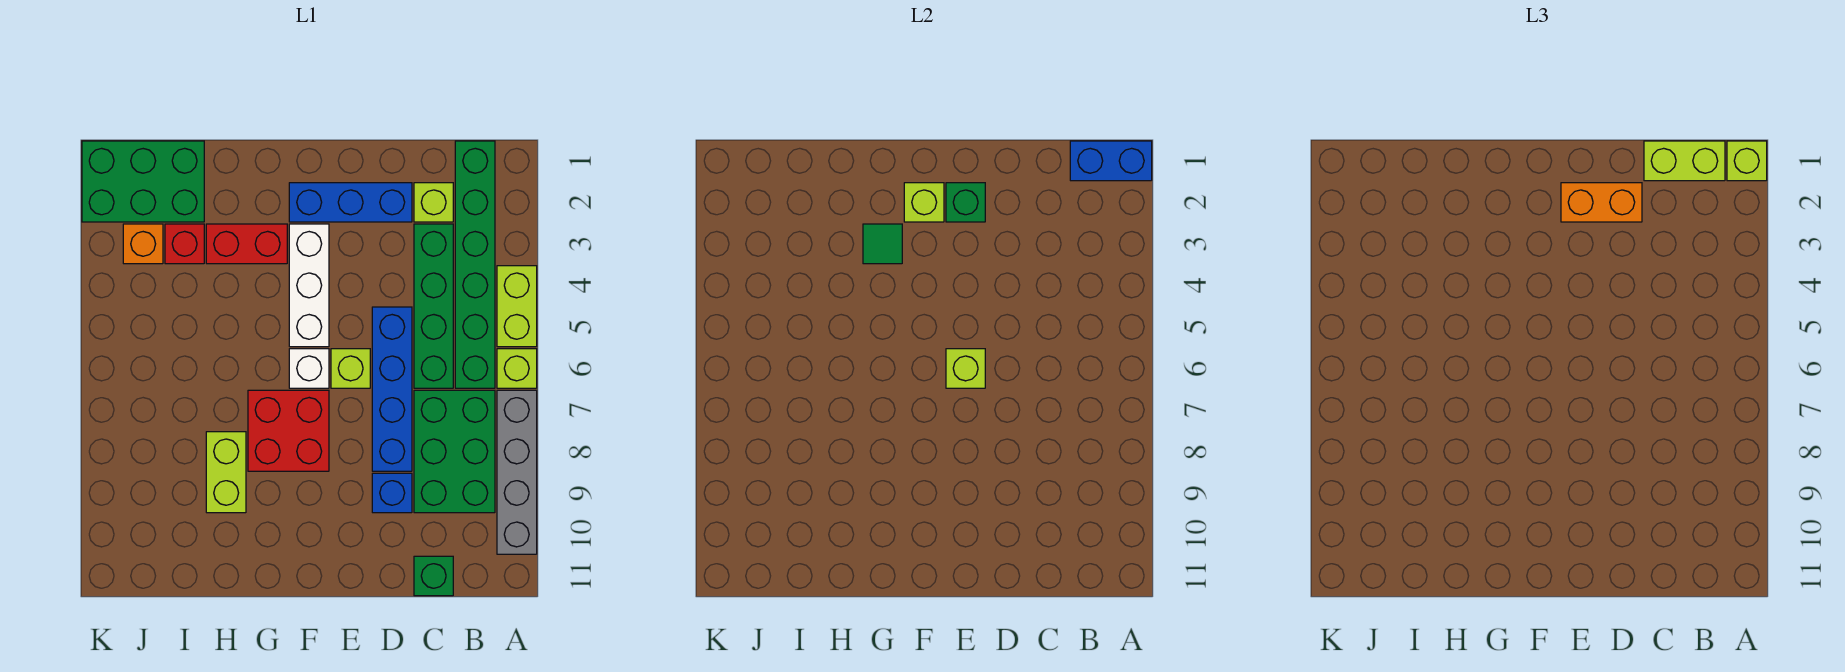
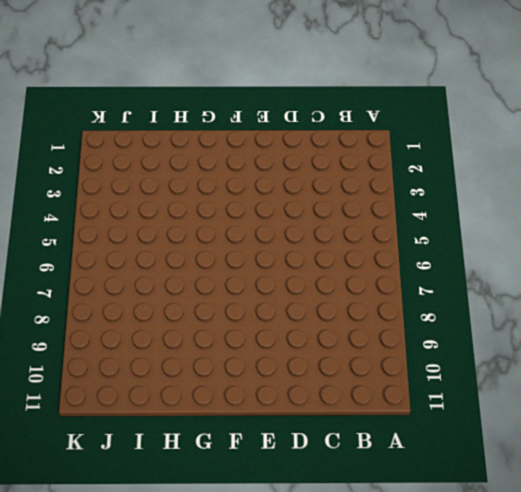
none -> lime brick A4:A5 level 1
none -> lime brick A6 level 1
none -> grey brick A7:A10 level 1

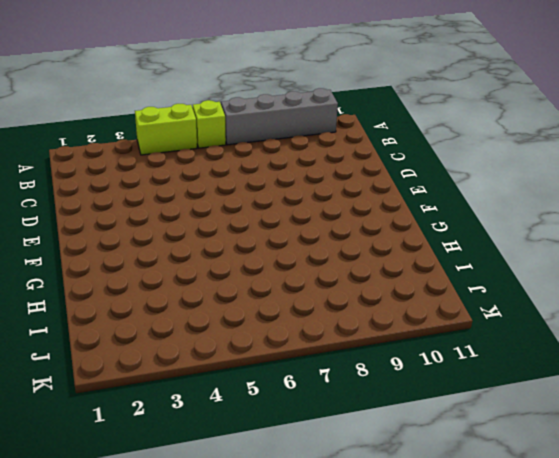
none -> green brick B1:B6 level 1
none -> green brick B7:C9 level 1
none -> lime brick C2 level 1

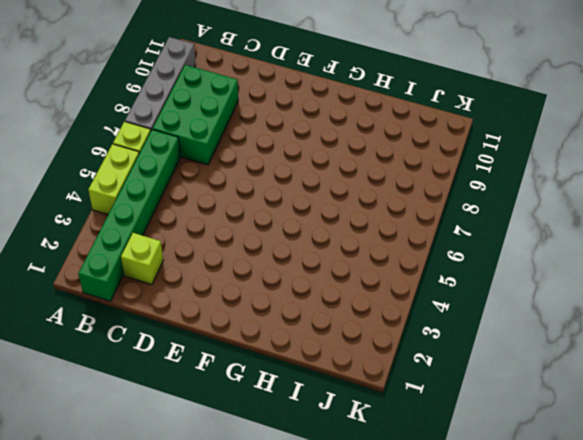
none -> green brick C3:C6 level 1
none -> green brick C11 level 1
none -> blue brick D2:F2 level 1

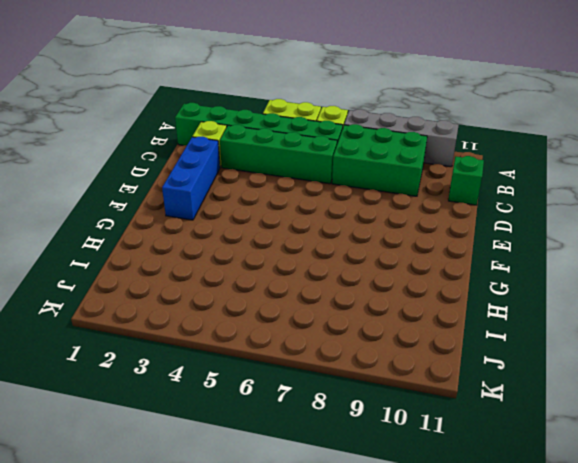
none -> blue brick D5:D8 level 1
none -> blue brick D9 level 1
none -> lime brick E6 level 1

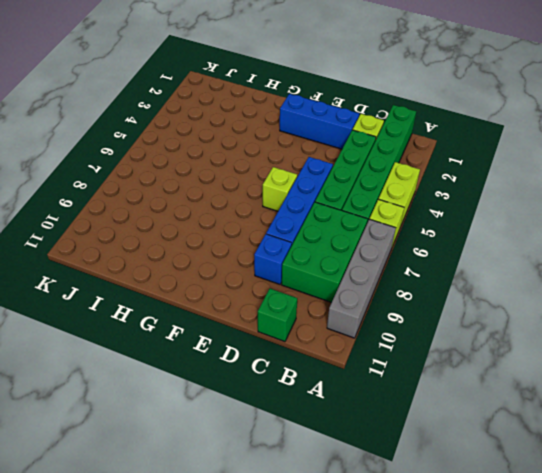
none -> white brick F3:F5 level 1
none -> white brick F6 level 1
none -> red brick F7:G8 level 1

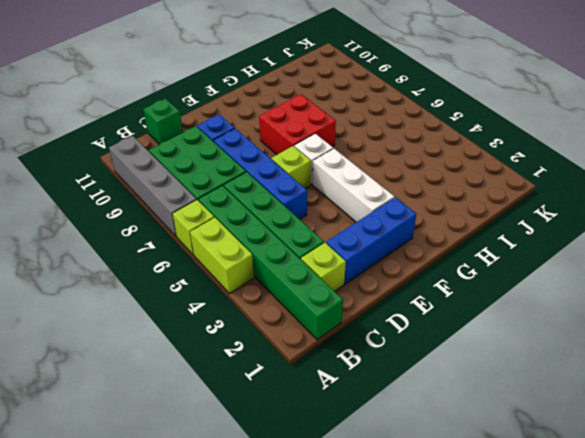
none -> red brick G3:H3 level 1
none -> lime brick H8:H9 level 1
none -> green brick I1:K2 level 1

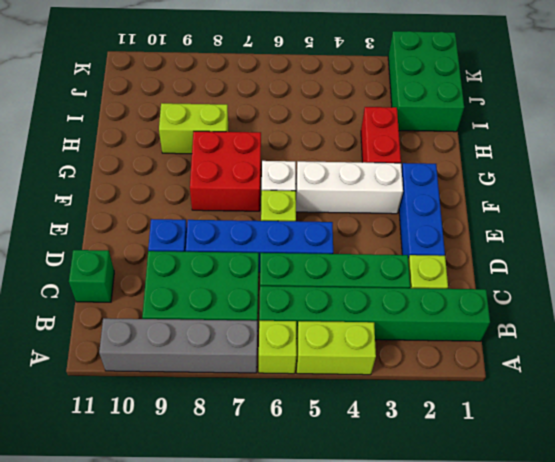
none -> red brick I3 level 1
none -> orange brick J3 level 1
none -> blue brick A1:B1 level 2

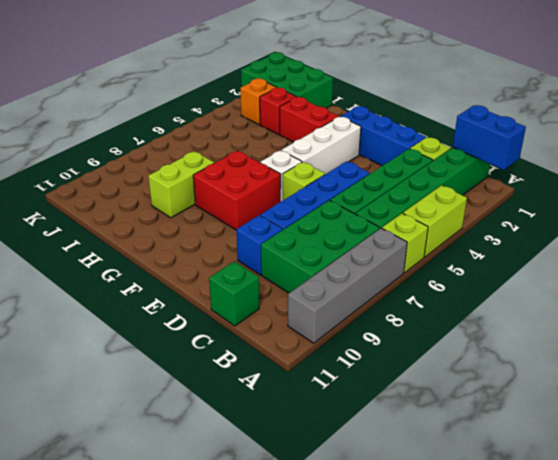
none -> green brick E2 level 2
none -> lime brick E6 level 2
none -> lime brick F2 level 2

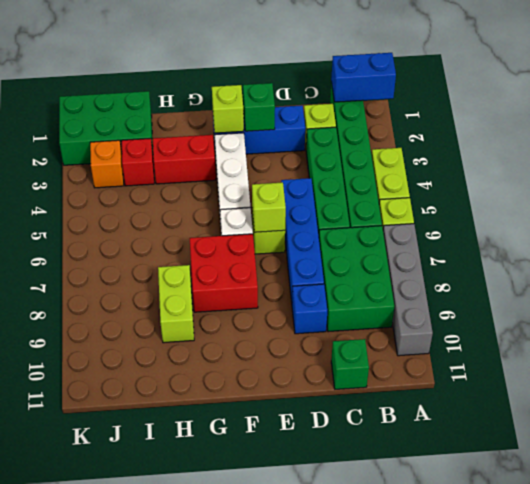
none -> green tile G3 level 2
none -> lime brick A1 level 3
none -> lime brick B1:C1 level 3

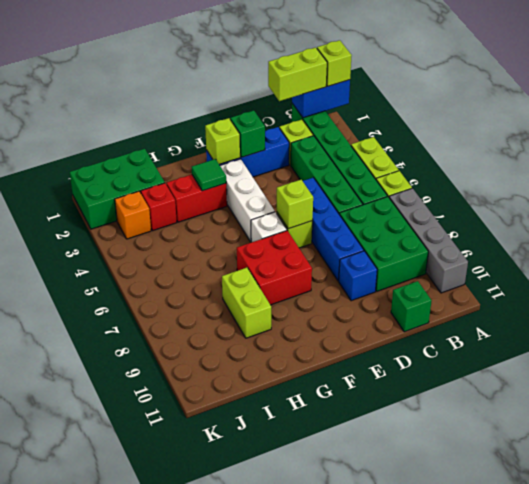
none -> orange brick D2:E2 level 3

